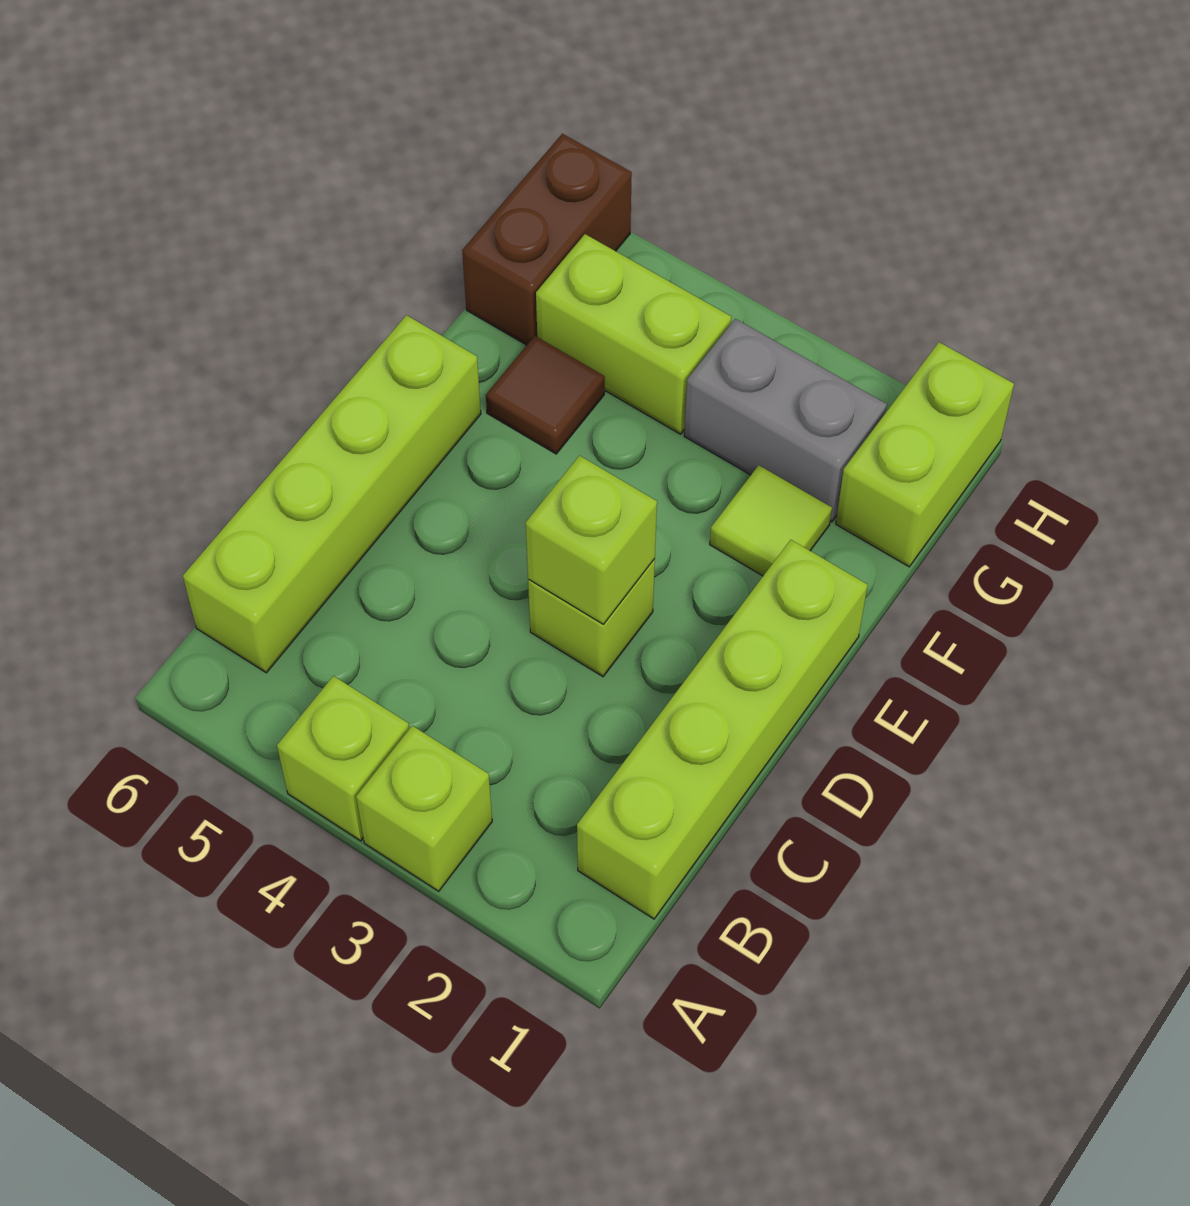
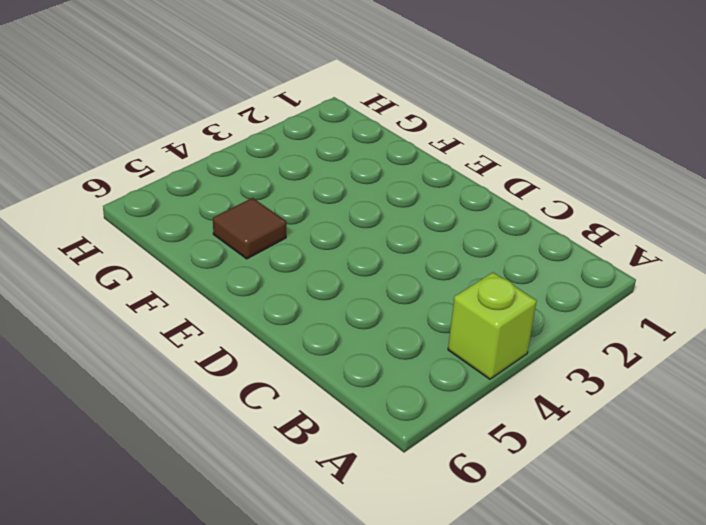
none -> lime brick A3 level 1
none -> lime brick B1:E1 level 1
none -> lime brick B6:E6 level 1

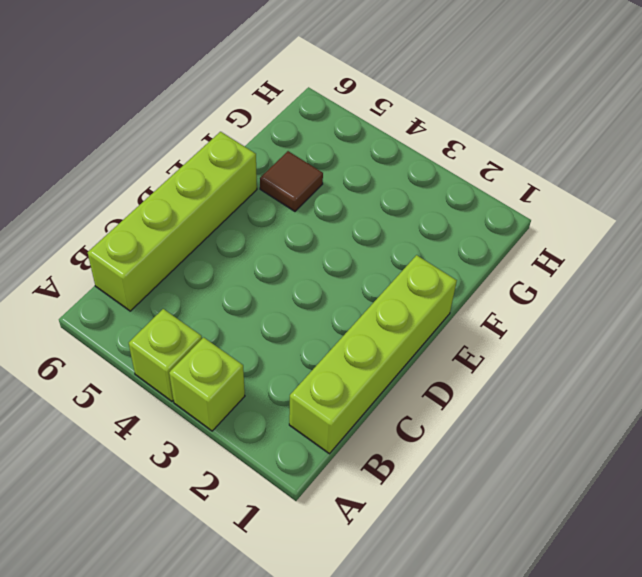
none -> lime brick D3 level 1
none -> lime tile F2 level 1
none -> lime brick G1:H1 level 1

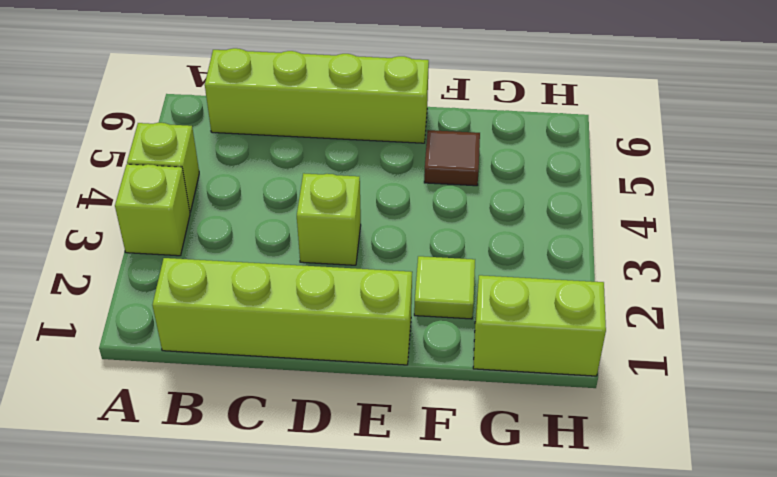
none -> grey brick G2:G3 level 1
none -> lime brick G4:G5 level 1
none -> brown brick G6:H6 level 1

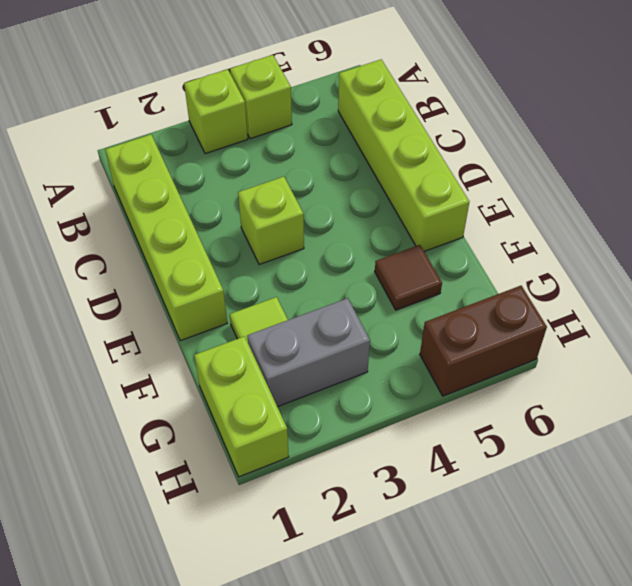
brown brick H5:H6 level 1 -> brown brick G6:H6 level 1
none -> lime brick G4:G5 level 1
none -> lime brick D3 level 2

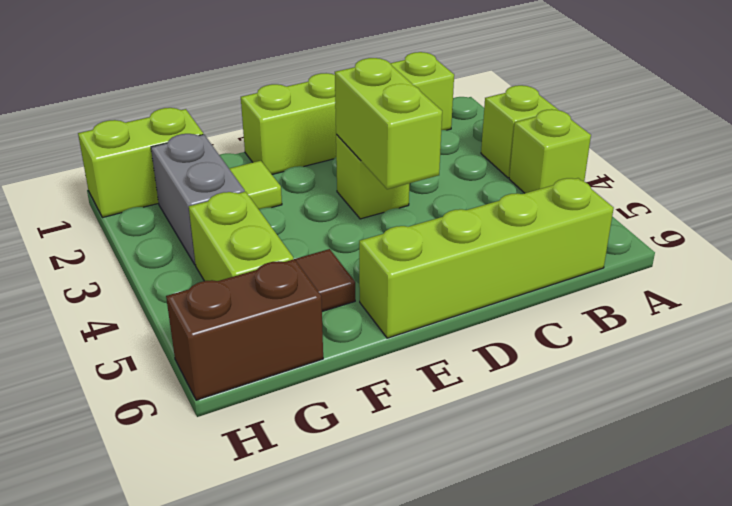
lime brick D3:D4 level 2 -> lime brick D3 level 2

